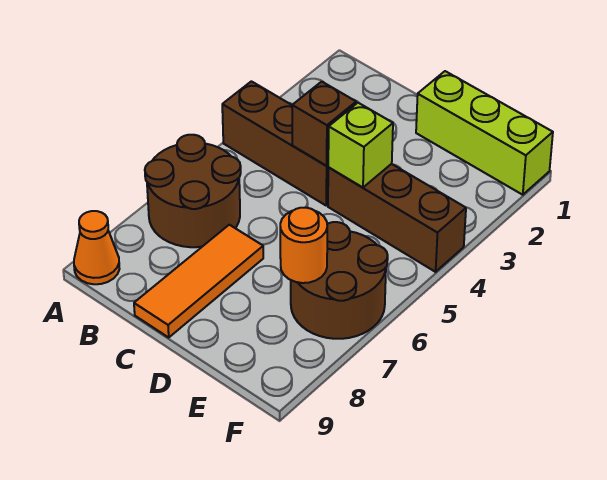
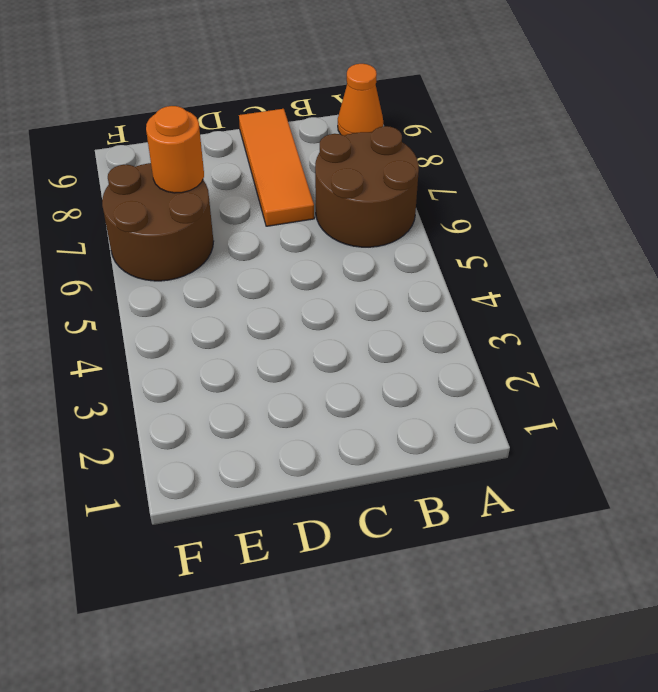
none -> brown brick A4:C4 level 1
none -> lime brick D1:F1 level 1

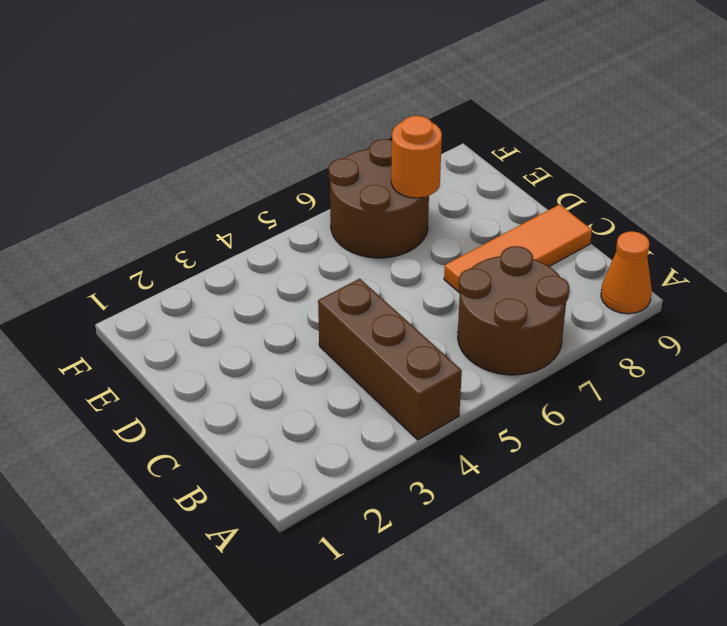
none -> lime brick D1:F1 level 1
none -> brown brick D4:F4 level 1

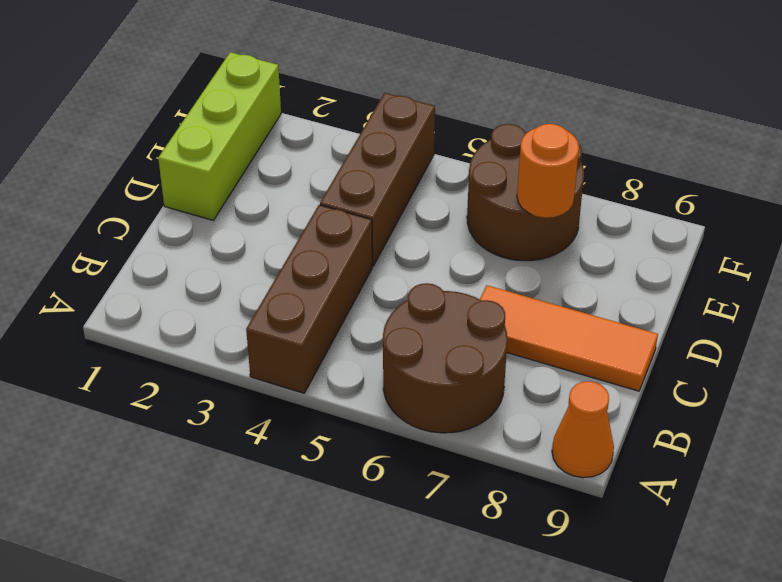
none -> brown brick C4 level 2
none -> lime brick D4 level 2

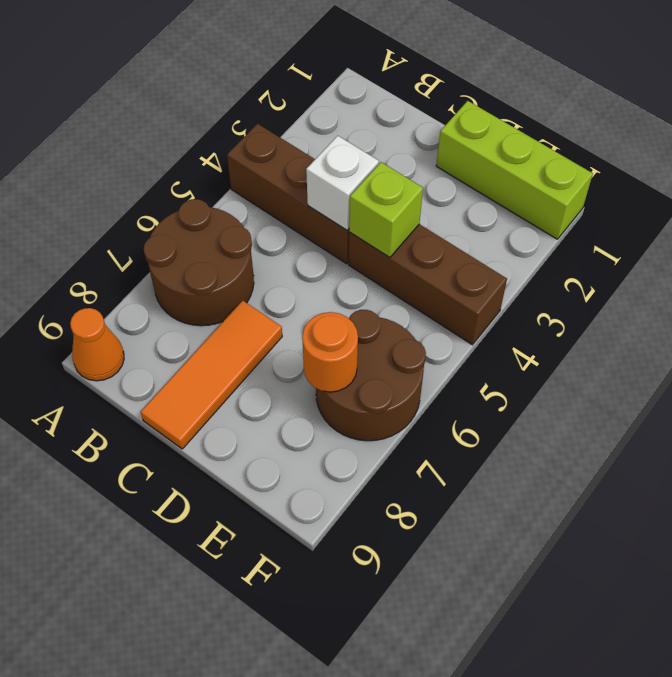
white brick C4 level 2 -> brown brick C4 level 2

